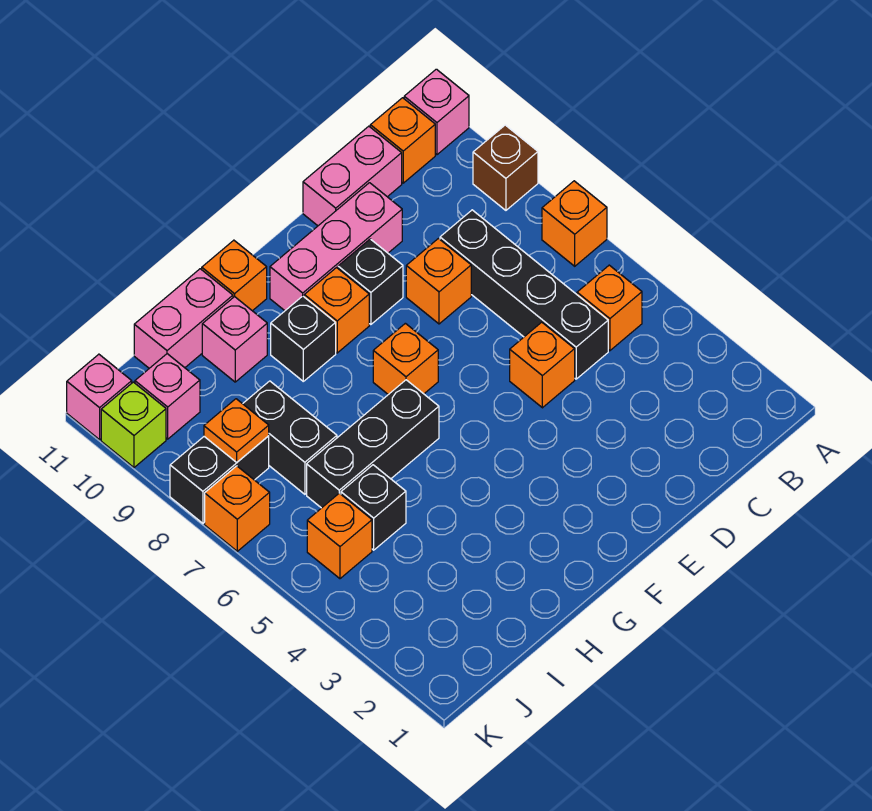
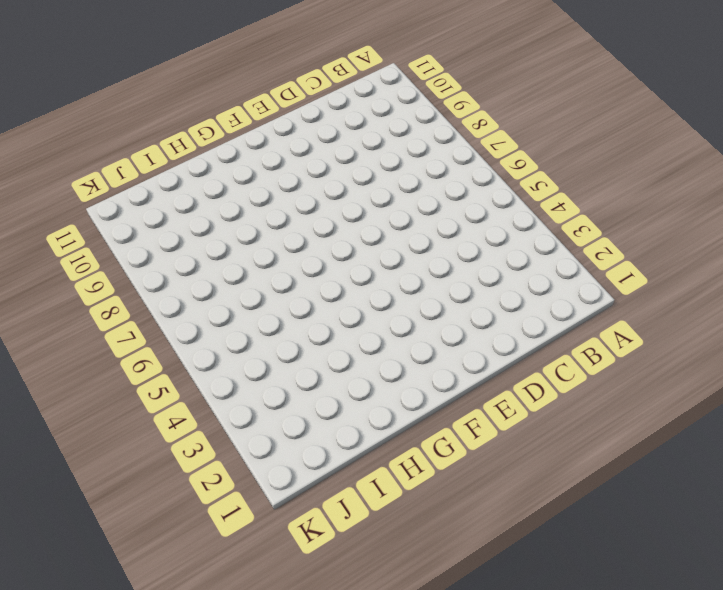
none -> orange brick A7 level 1
none -> brown brick A9 level 1
none -> pink brick A11 level 1

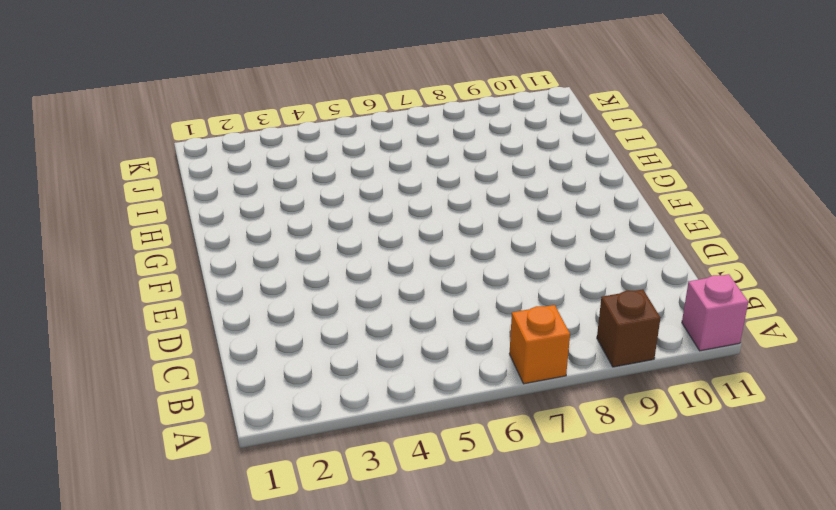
none -> orange brick B5 level 1
none -> orange brick B11 level 1
none -> black brick C5:C8 level 1

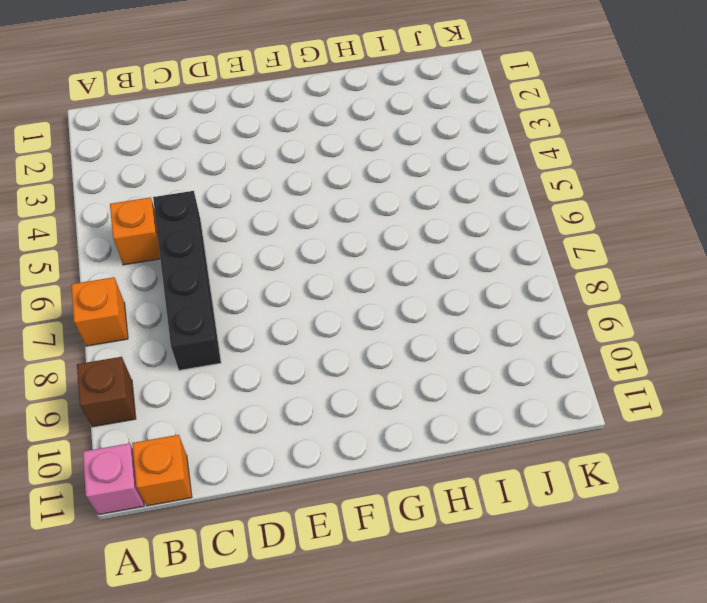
none -> pink brick C11:D11 level 1
none -> orange brick D5 level 1
none -> orange brick D8 level 1

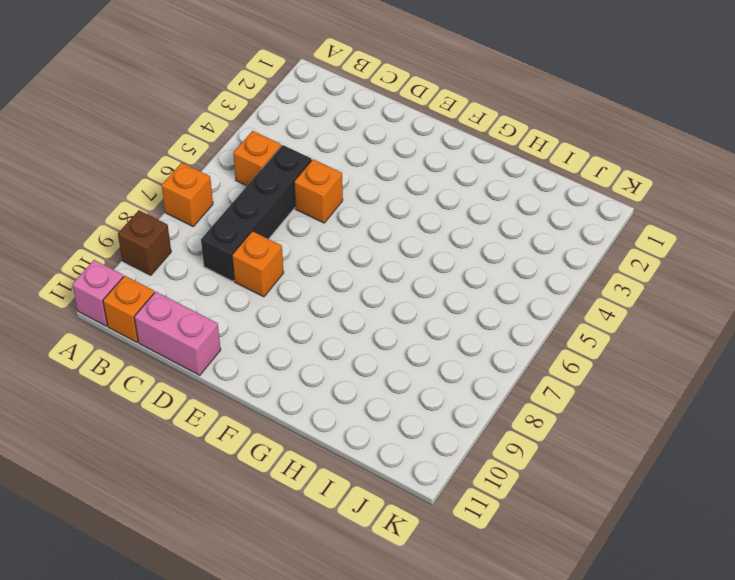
none -> pink brick D10:F10 level 1
none -> black brick E9 level 1
none -> orange brick F7 level 1

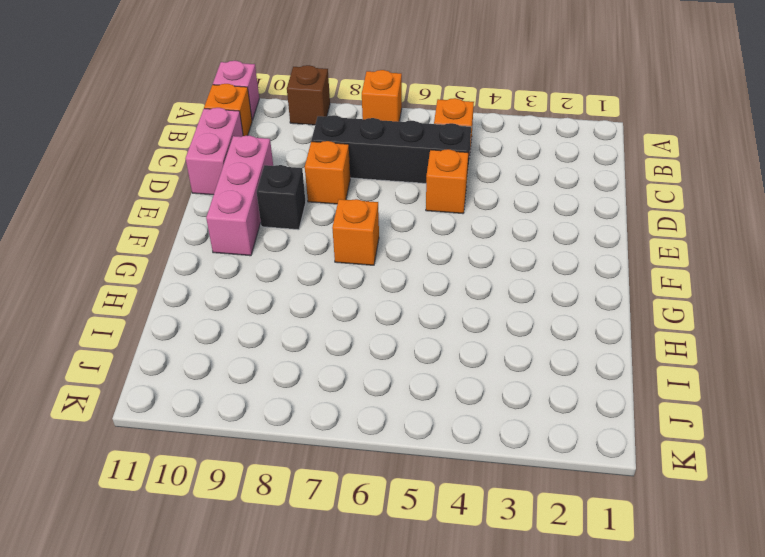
none -> orange brick F9 level 1
none -> black brick G6:I6 level 1
none -> black brick G9 level 1

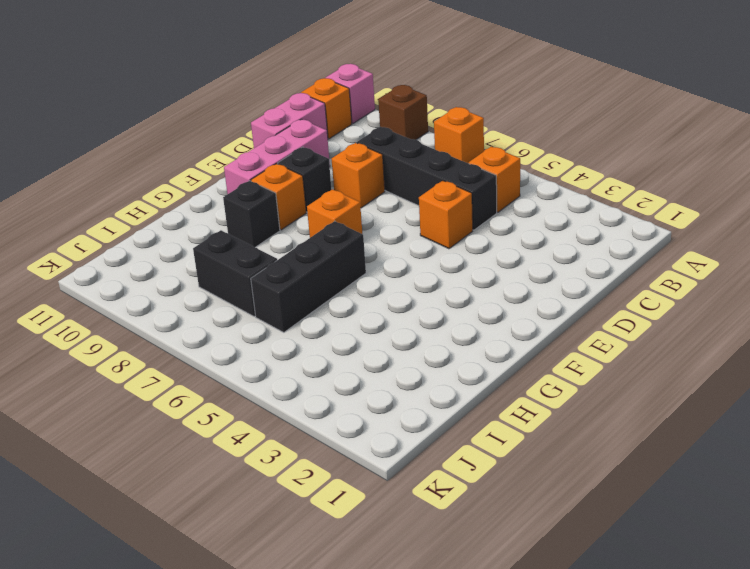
none -> orange brick G11 level 1
none -> pink brick H10 level 1
none -> pink brick H11:I11 level 1

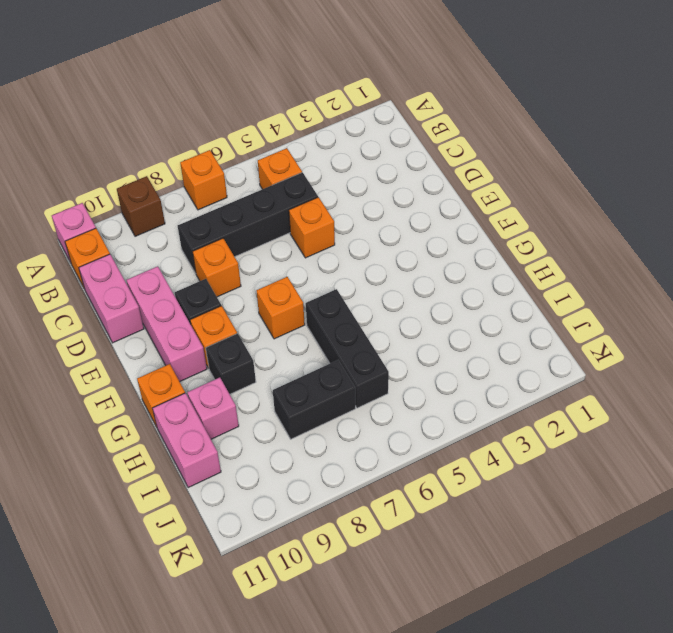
none -> black brick I5 level 1
none -> orange brick J5 level 1
none -> black brick J8:K8 level 1

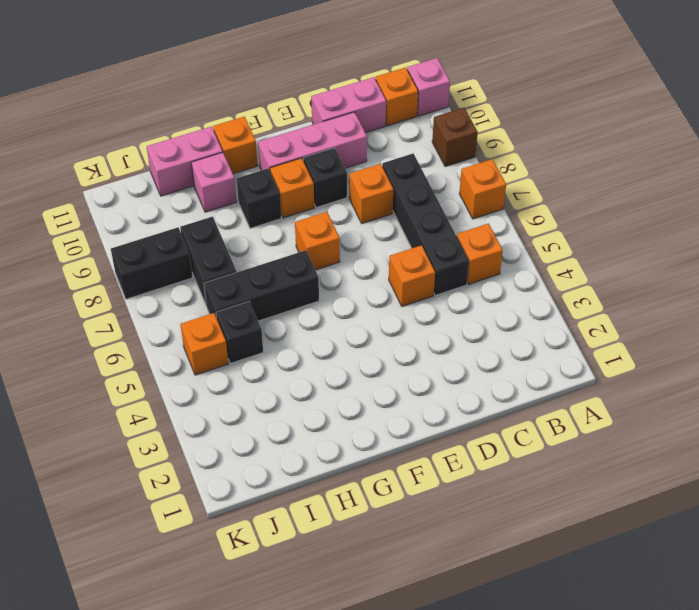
none -> pink brick J10 level 1
none -> orange brick K7 level 1
none -> lime brick K10 level 1

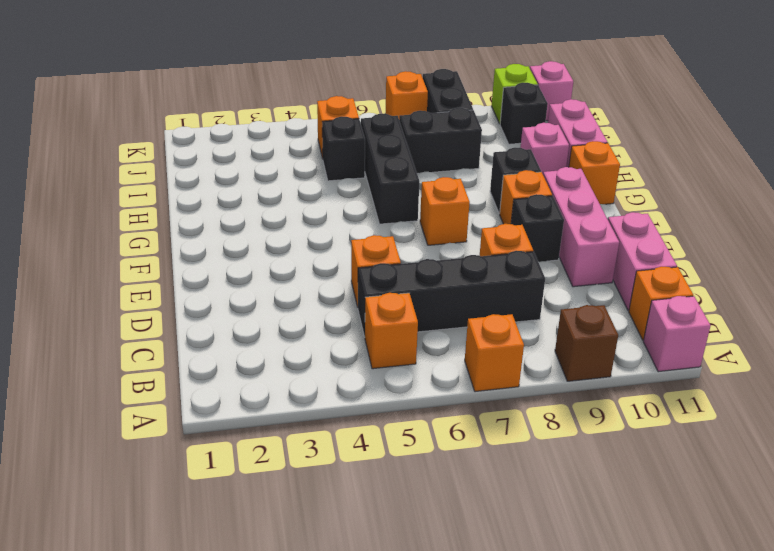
black brick J10 level 1 -> pink brick J10 level 1
none -> orange plate J8 level 2

